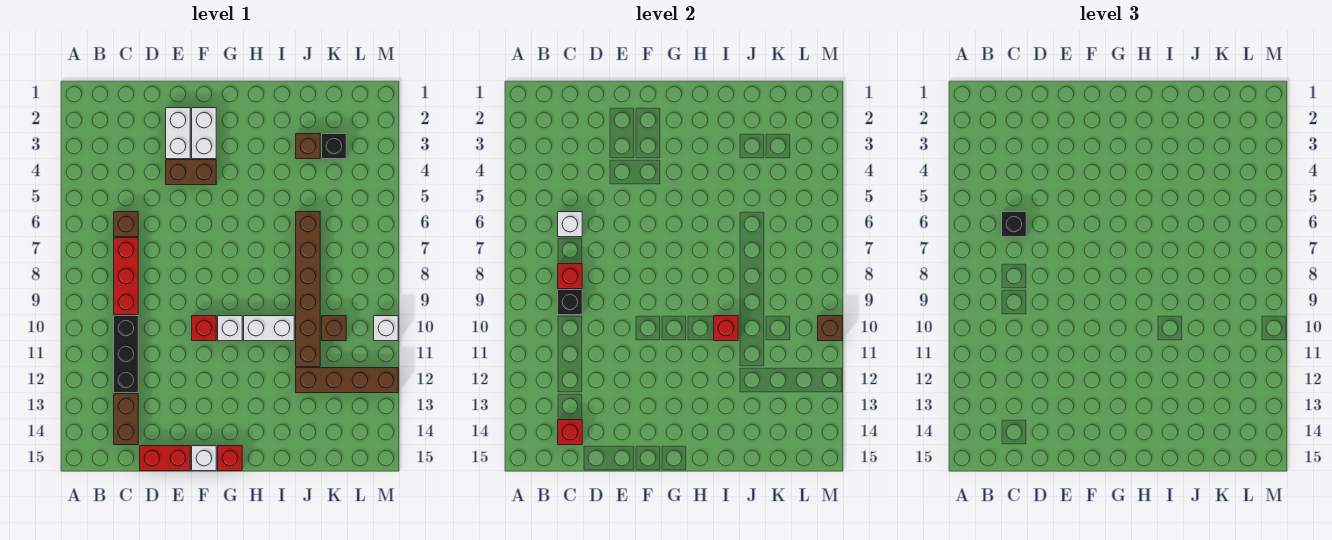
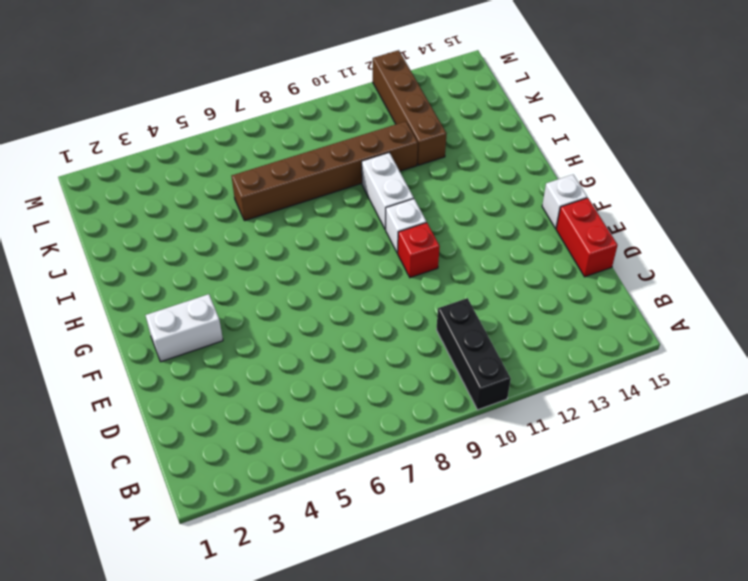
black brick A10:C10 level 1 -> black brick C10:C12 level 1
none -> brown brick C6 level 1
none -> red brick C7:C9 level 1
none -> brown brick C13:C14 level 1

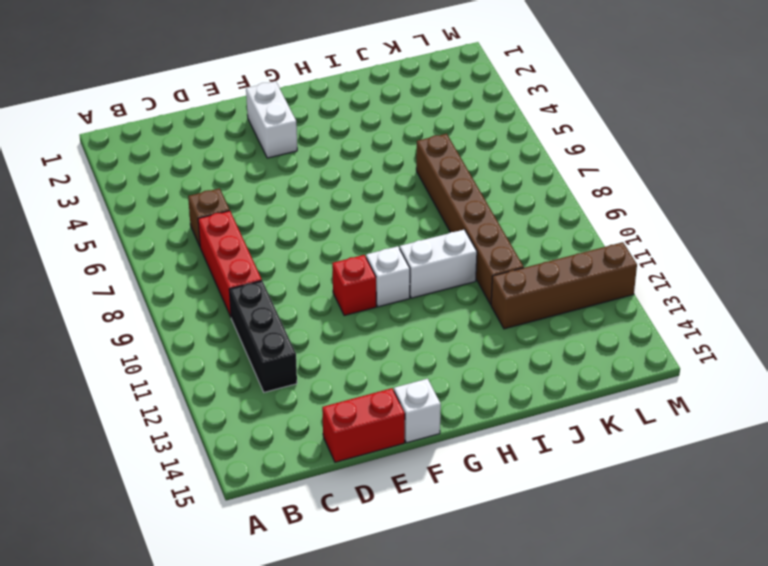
none -> brown brick C13:C14 level 1
none -> white brick E2:E3 level 1
none -> brown brick E4:F4 level 1

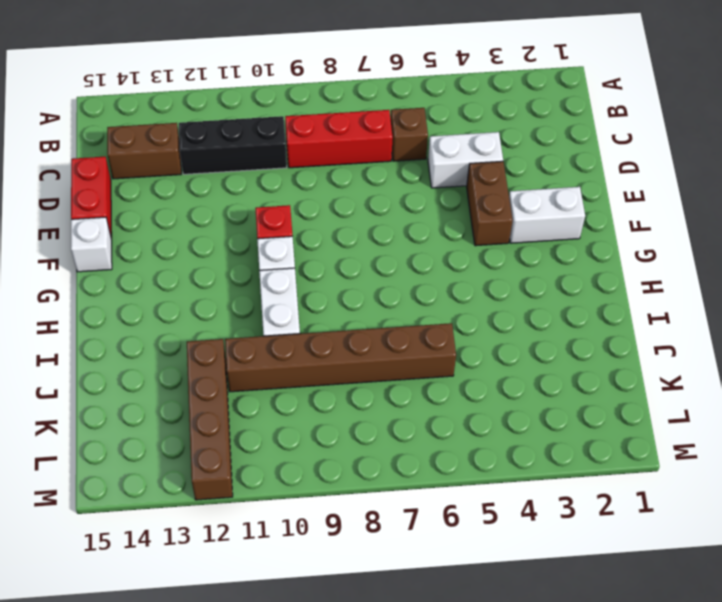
white brick D4:D5 level 1 -> white brick E2:E3 level 1
none -> red brick G15 level 1
none -> brown brick J3 level 1
none -> black brick K3 level 1

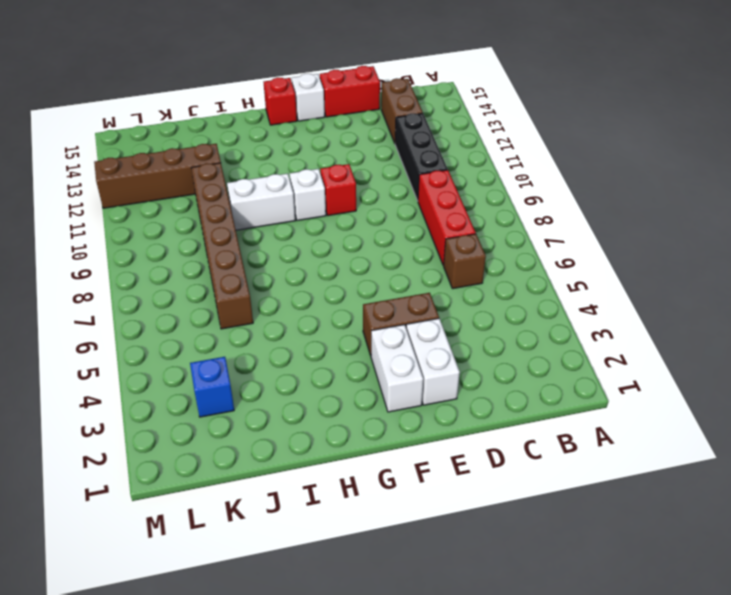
blue brick K3 level 1 -> black brick K3 level 1
none -> brown brick J3 level 1
none -> brown brick K10 level 1
none -> white brick M10 level 1

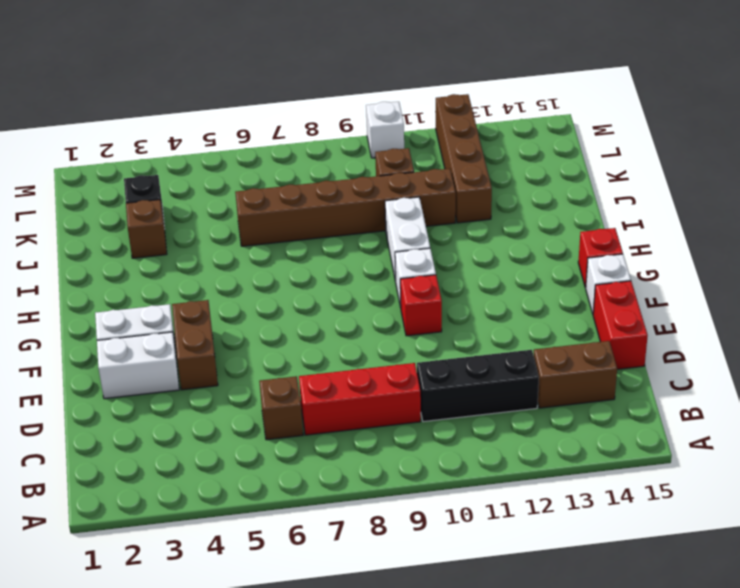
none -> white brick C6 level 2
none -> red brick C8 level 2
none -> black brick C9 level 2

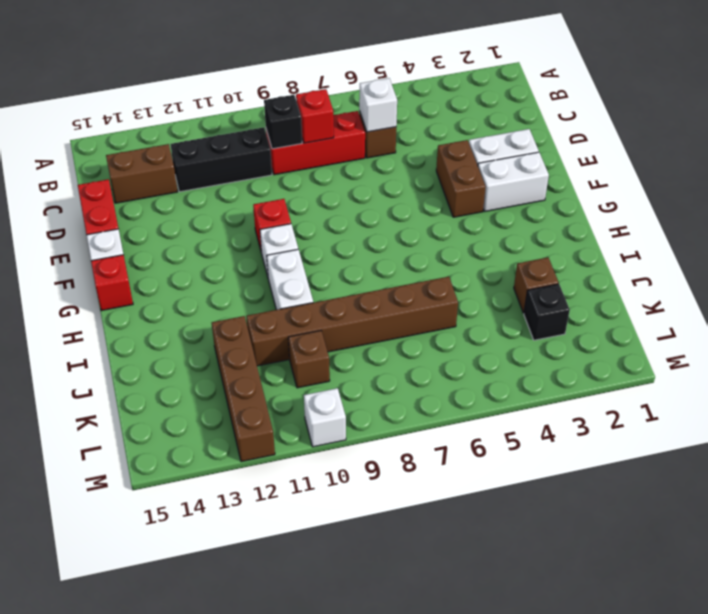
none -> red brick C14 level 2
none -> red brick I10 level 2
none -> brown brick M10 level 2

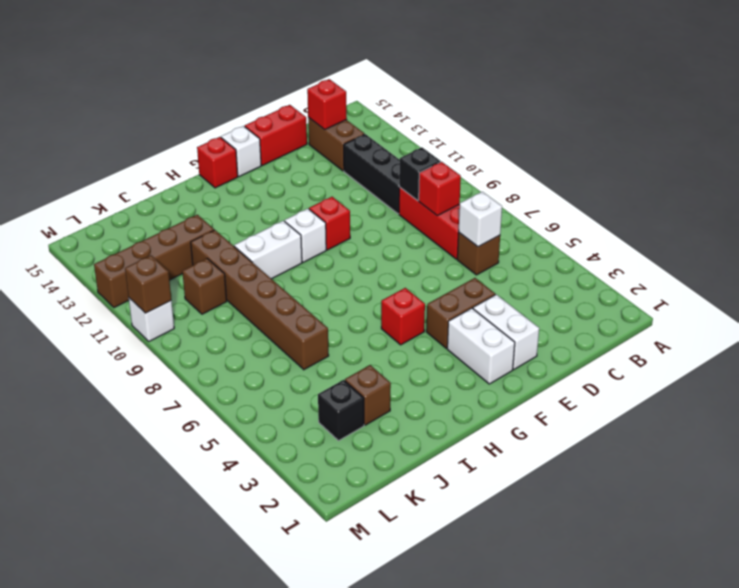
red brick G5 level 1 -> red brick I10 level 2
none -> black brick C6 level 3

